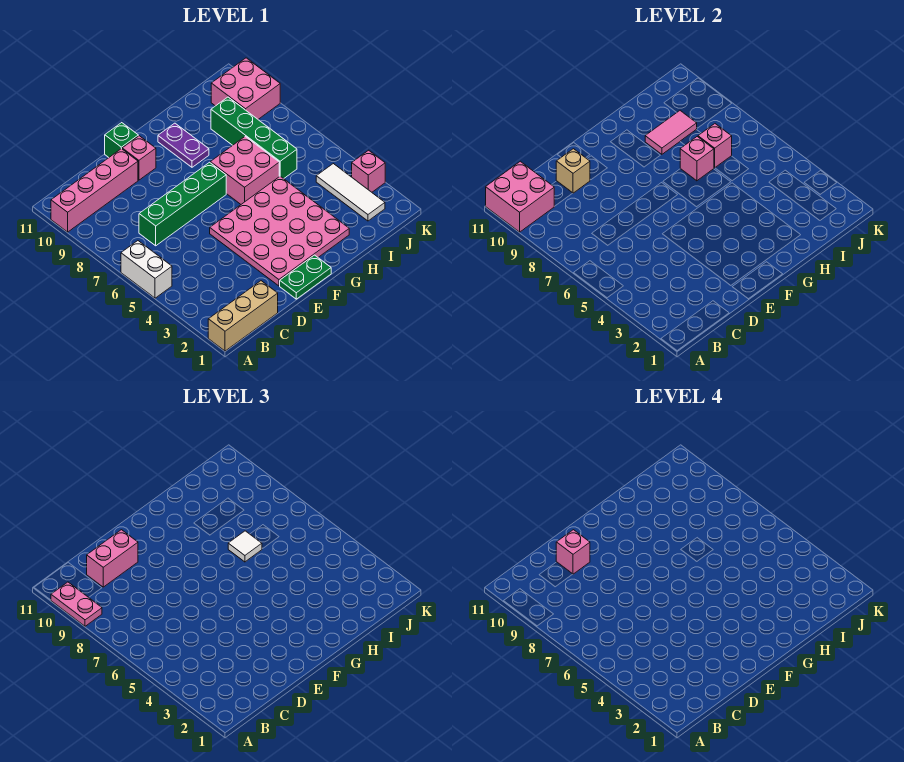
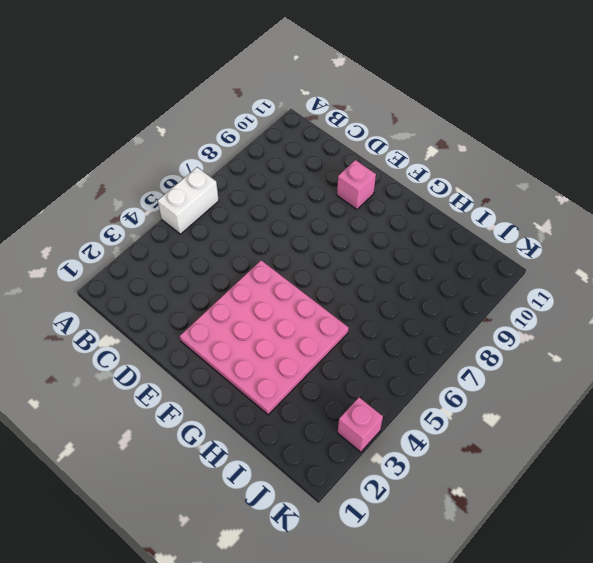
none -> tan brick A1:C1 level 1
none -> pink brick A10:D10 level 1
none -> green brick C7:F7 level 1

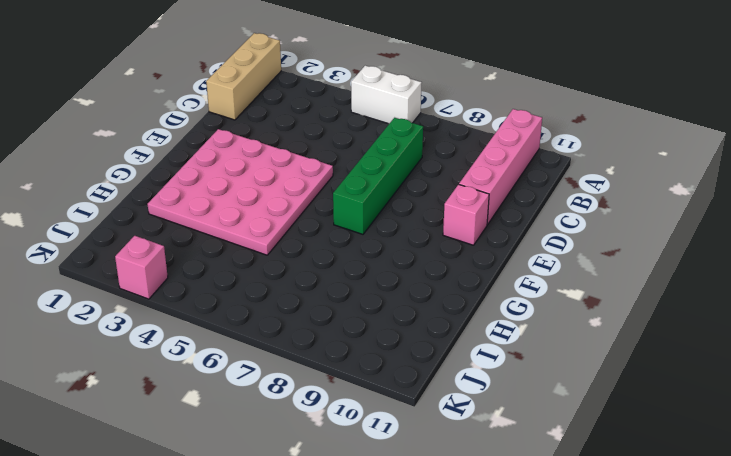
none -> green plate E1:F1 level 1
none -> green brick E11 level 1
none -> pink brick G6:H7 level 1

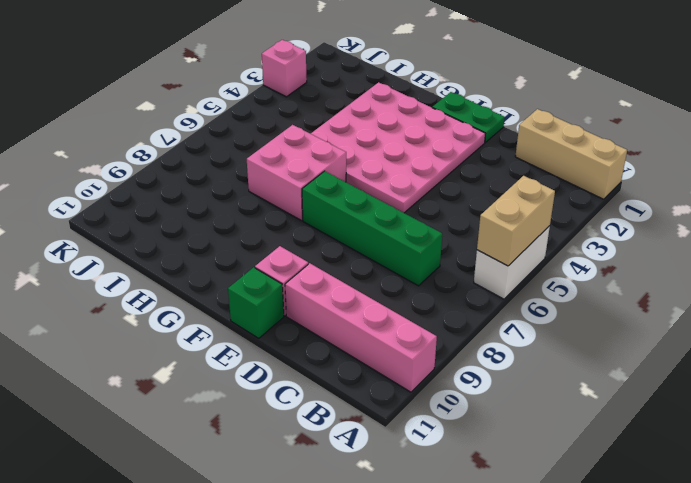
tan brick A5:A6 level 2 -> none
none -> purple plate G9:G10 level 1
none -> green brick I6:I9 level 1
none -> white tile J2:J4 level 1

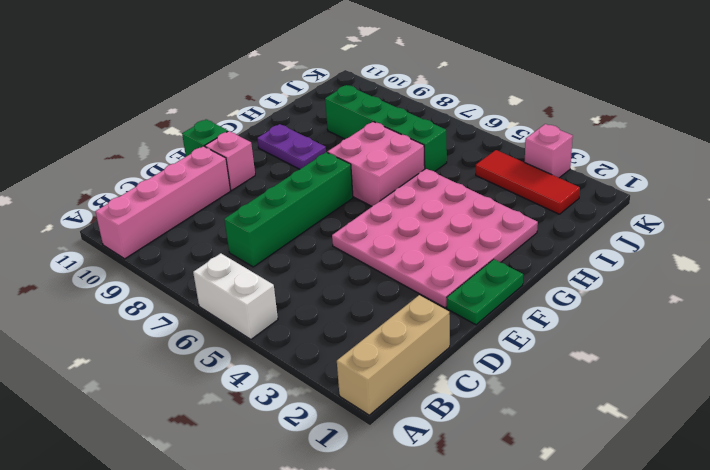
red tile J2:J4 level 1 -> white tile J2:J4 level 1
none -> pink brick J9:K10 level 1
none -> pink brick A10:B11 level 2
none -> tan brick D10 level 2

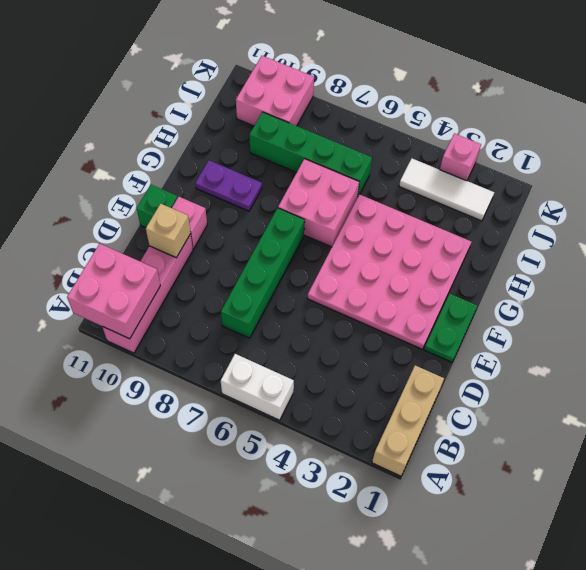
none -> pink brick H7 level 2
none -> pink tile H9:I9 level 2
none -> pink brick I7 level 2

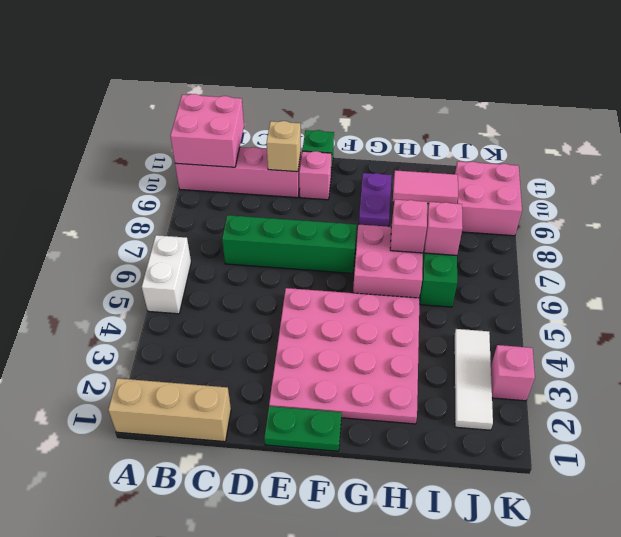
none -> pink plate A9:A10 level 3
none -> pink brick C10:D10 level 3
none -> white tile H7 level 3

